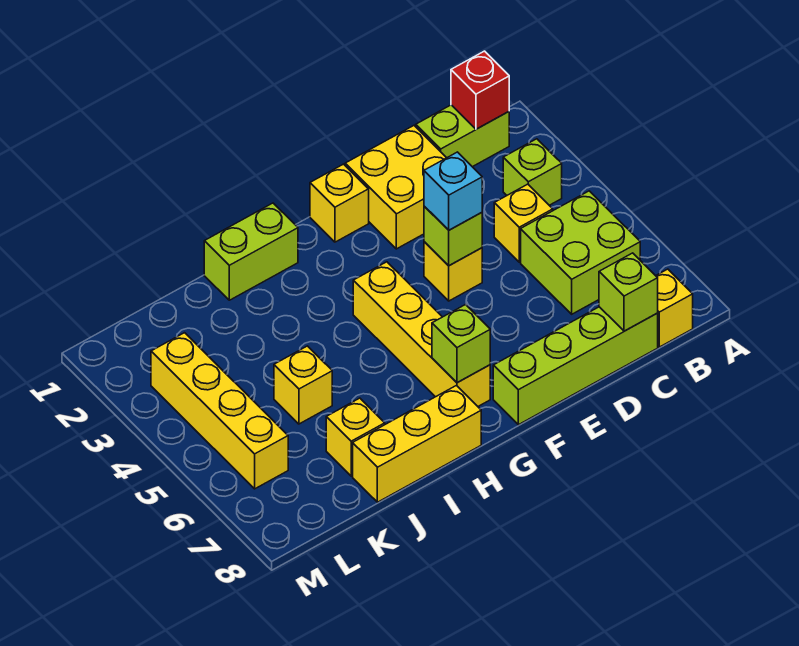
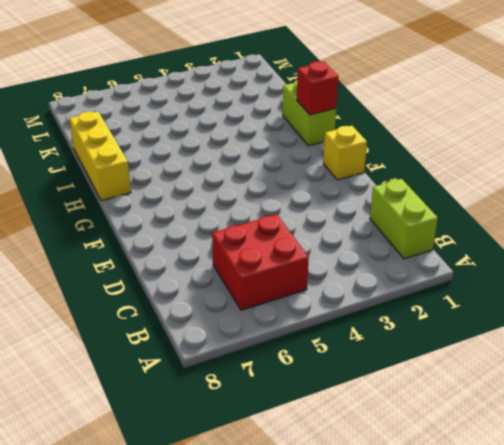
red brick B5:C6 level 1 -> lime brick B5:C6 level 1
red brick H1 level 2 -> red brick B1 level 2
none -> lime brick B3 level 1
none -> yellow brick B8 level 1
none -> yellow brick C4 level 1

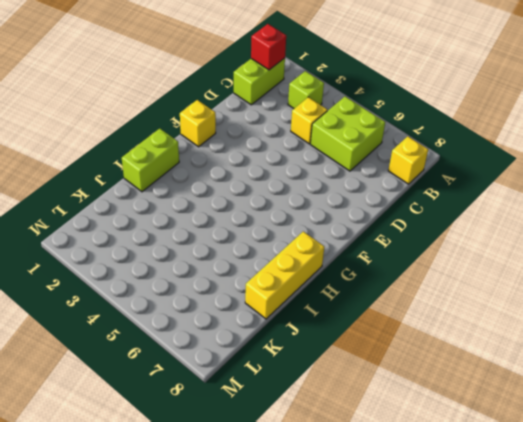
none -> lime brick C8:F8 level 1
none -> yellow brick D1:E2 level 1
none -> yellow brick E4 level 1

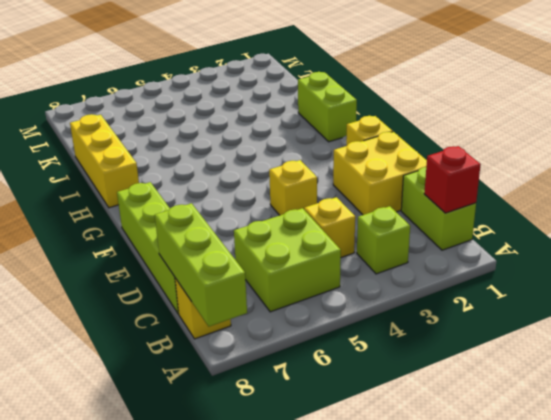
lime brick A8:C8 level 2 -> lime brick C8 level 2
none -> yellow brick G4:G7 level 1
none -> yellow brick J5 level 1
none -> yellow brick J7 level 1

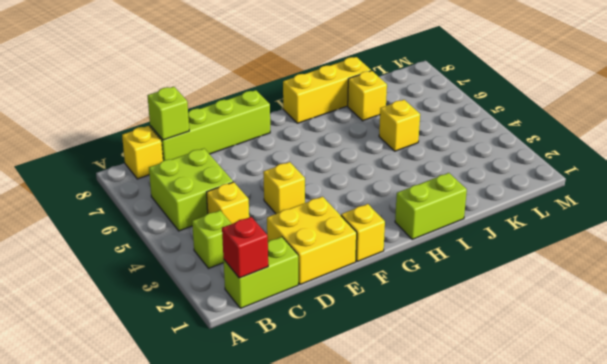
none -> yellow brick G4:G7 level 1
none -> yellow brick L3:L6 level 1
none -> lime brick E4 level 2

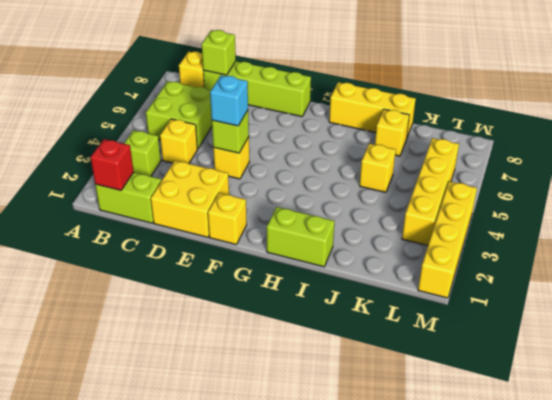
yellow brick M1:M4 level 1 -> yellow brick G4:G7 level 1
none -> lime brick G7 level 2

